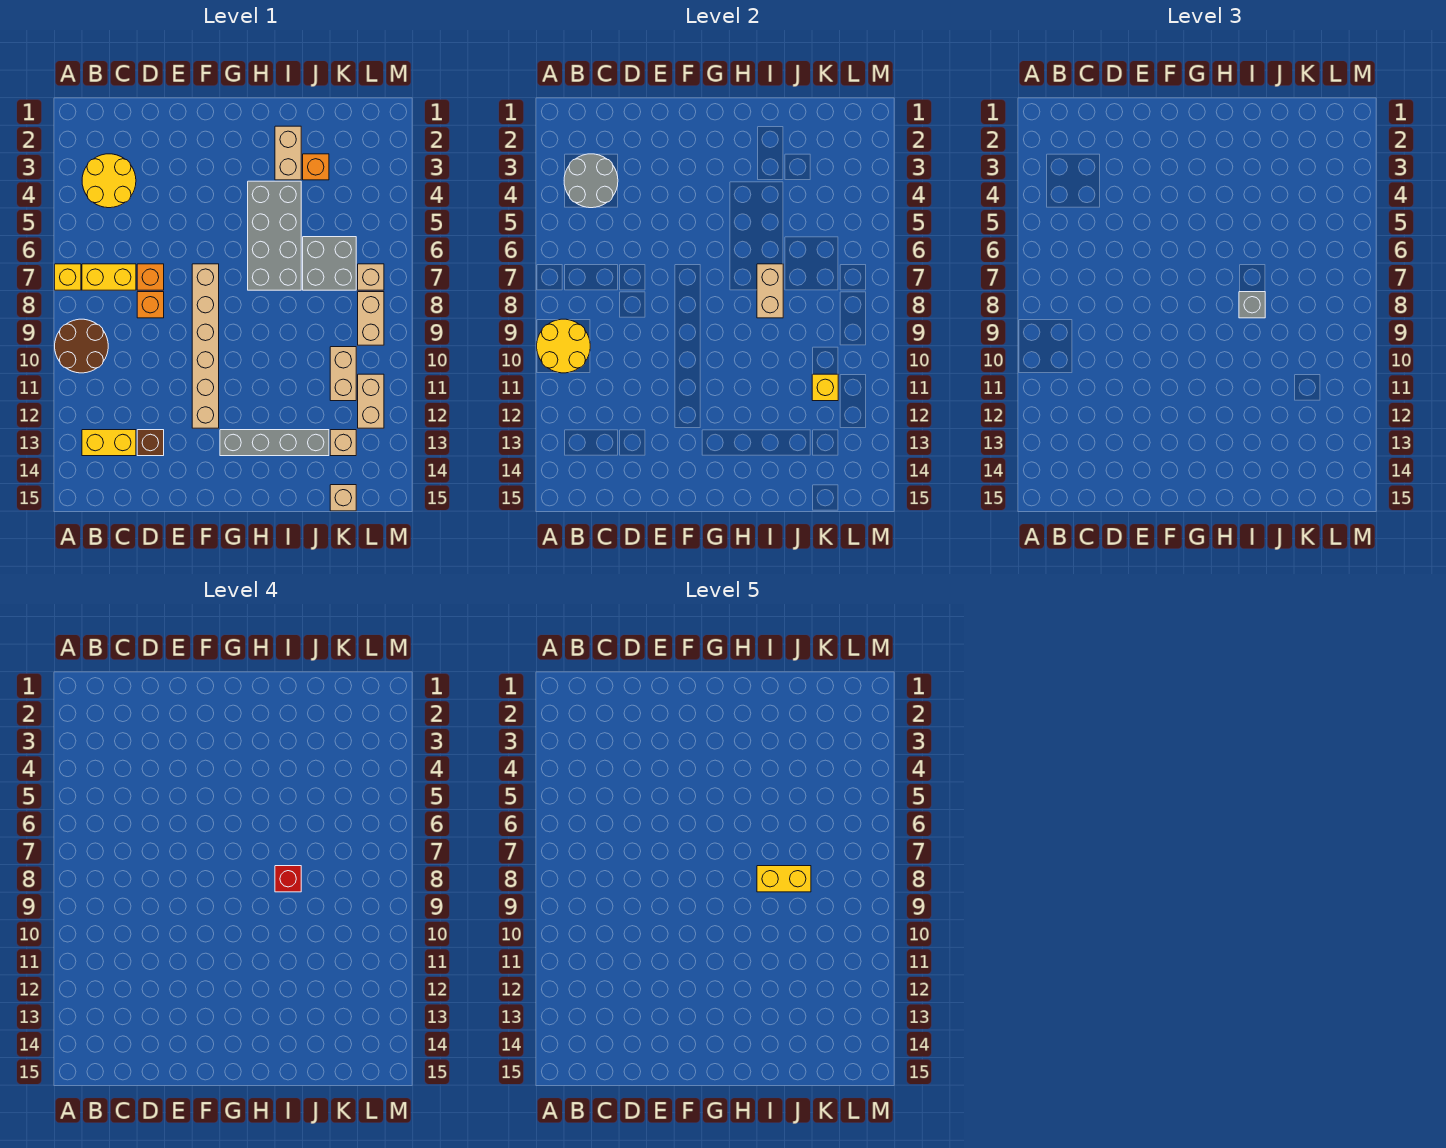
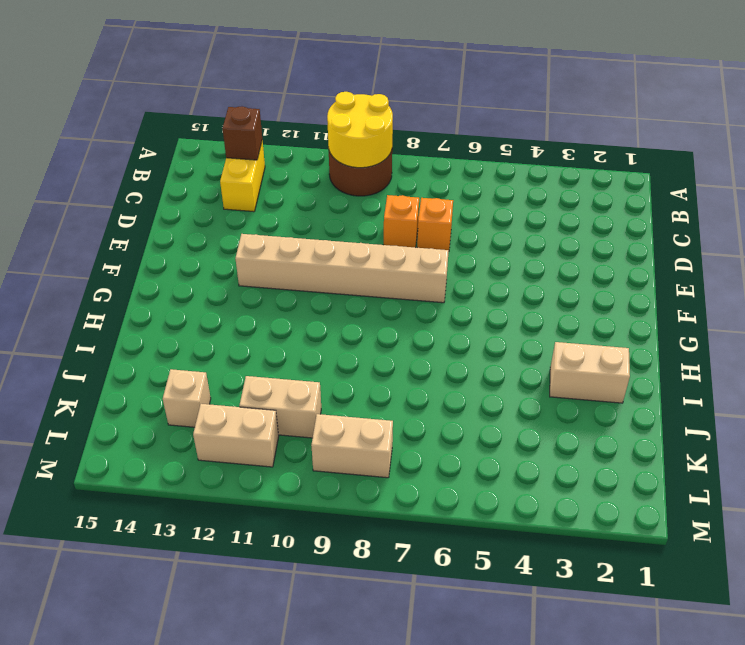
brown brick B13 level 2 -> brown brick D13 level 1
none -> yellow brick A7 level 1
none -> yellow round brick B3:C4 level 1
none -> yellow brick B7:C7 level 1

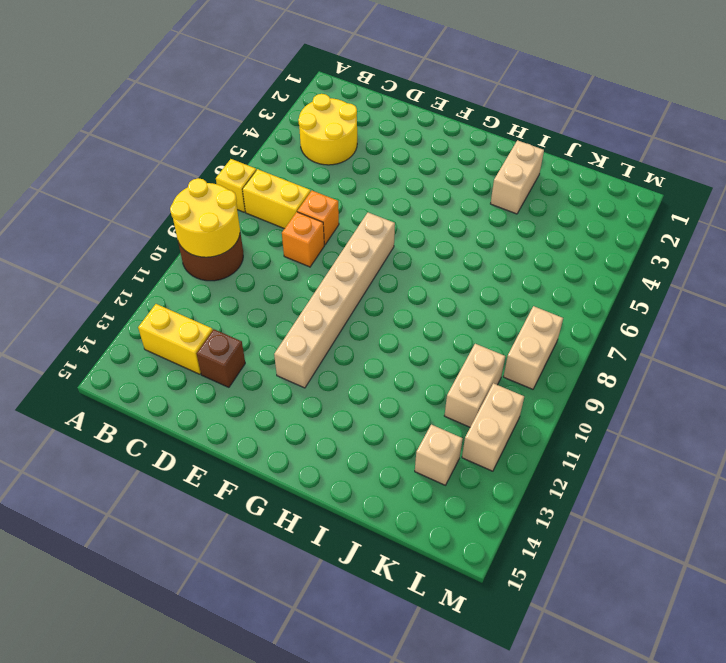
none -> grey brick G13:J13 level 1
none -> grey brick H4:I7 level 1
none -> orange brick J3 level 1

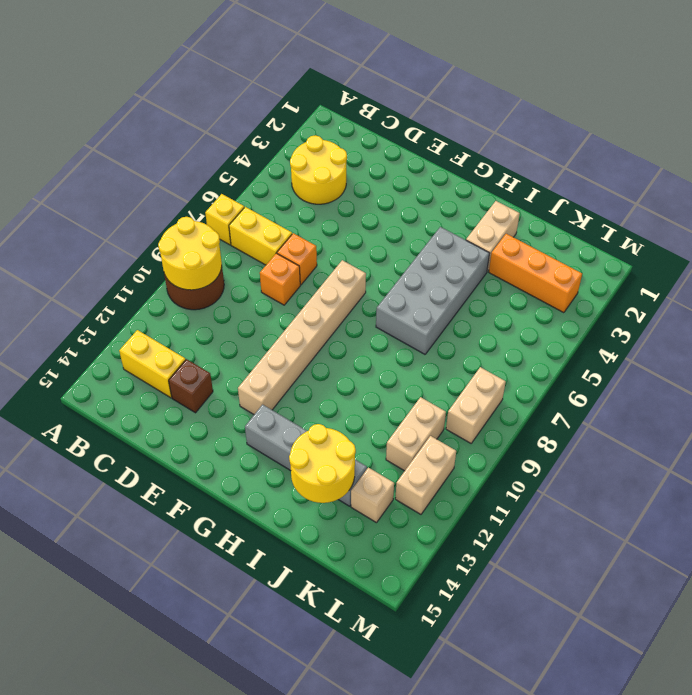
yellow round brick I13:J14 level 2 -> none
orange brick J3:L3 level 1 -> orange brick J3 level 1
none -> grey brick J6:K7 level 1
none -> tan brick K15 level 1
none -> tan brick L7 level 1

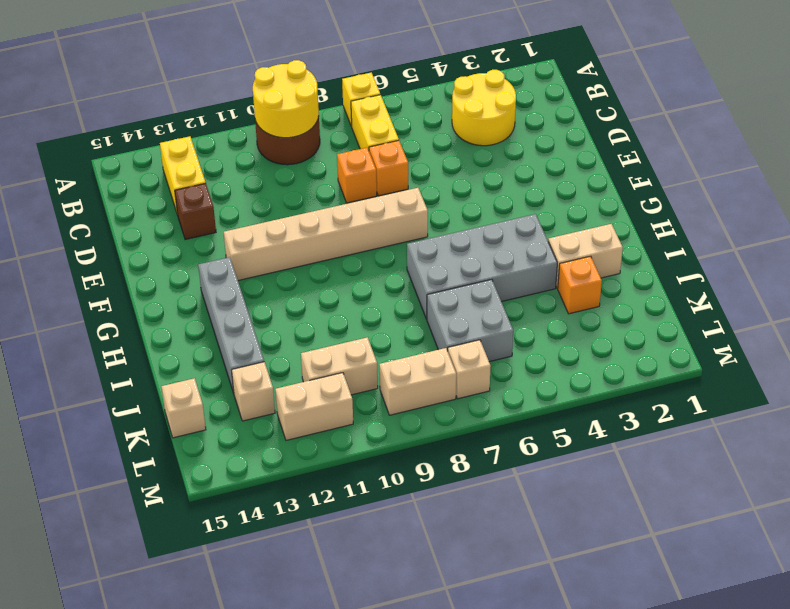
none -> grey round brick B3:C4 level 2
none -> tan brick I7:I8 level 2
none -> yellow brick K11 level 2

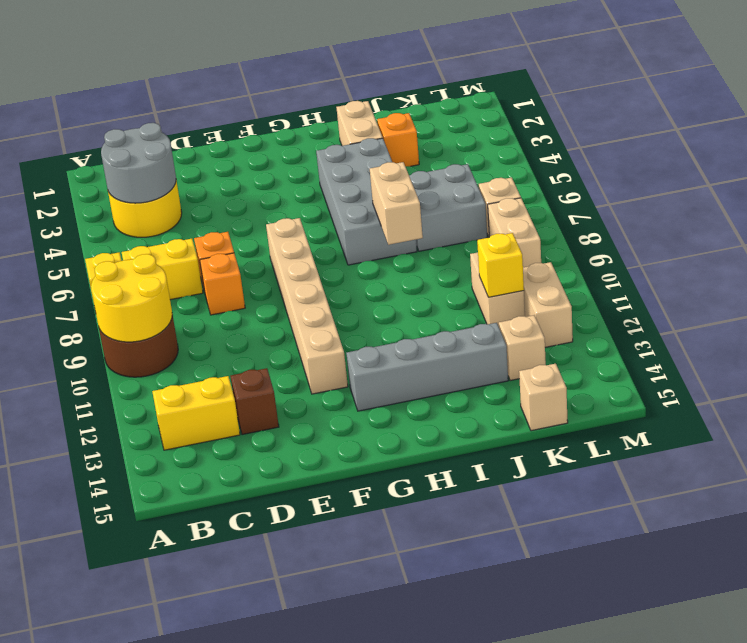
none -> grey brick I8 level 3
none -> red brick I8 level 4
none -> yellow brick I8:J8 level 5

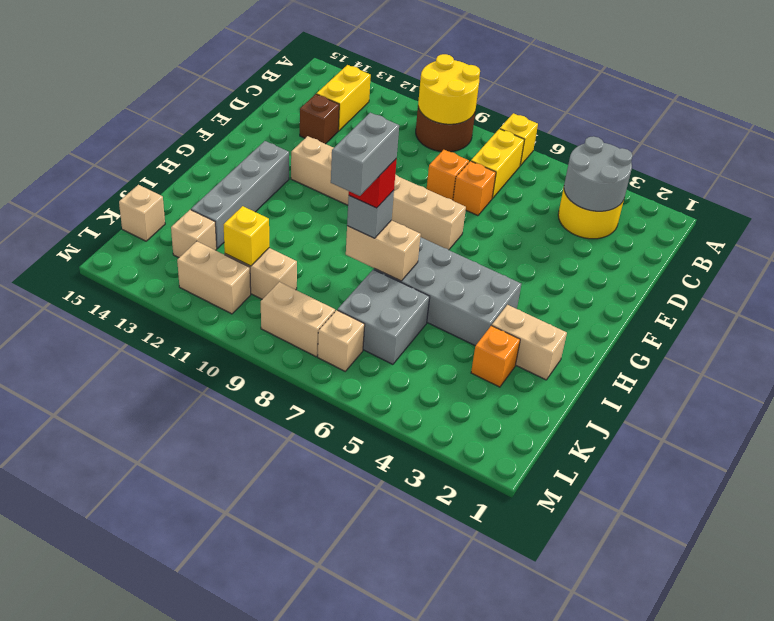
grey brick I8:J8 level 5 -> yellow brick I8:J8 level 5

